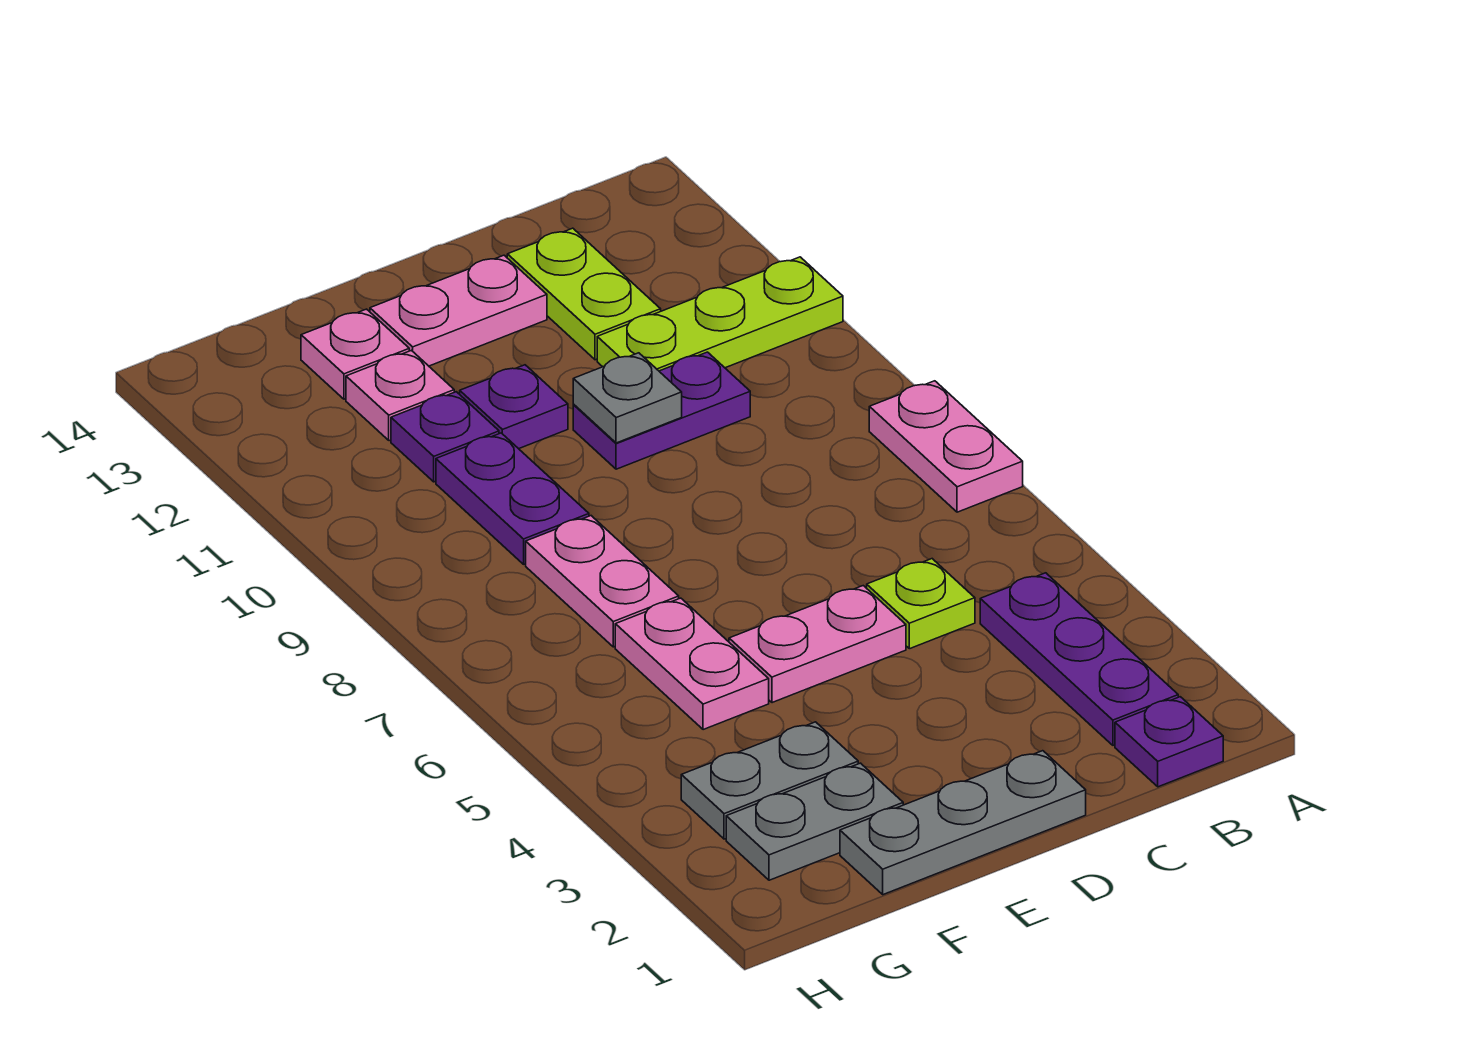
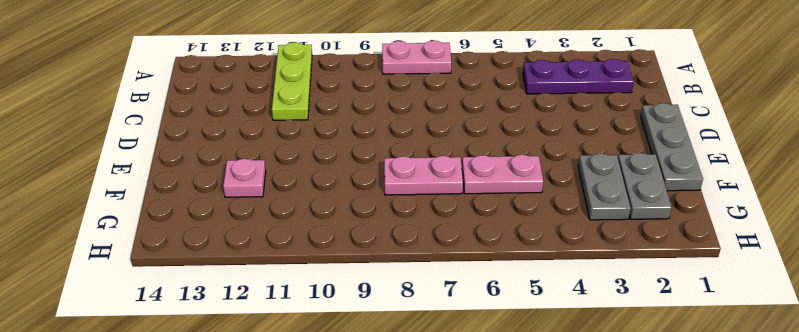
none -> purple plate B1 level 1
none -> lime plate C5 level 1
none -> purple plate C10:D10 level 1

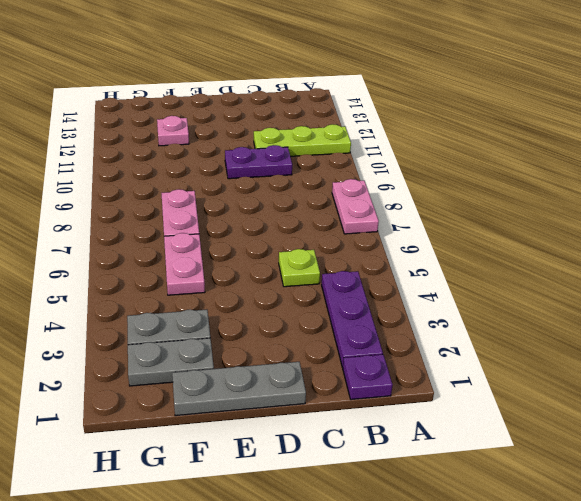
none -> lime plate C12:C13 level 1
none -> pink plate D5:E5 level 1
none -> pink plate D13:E13 level 1

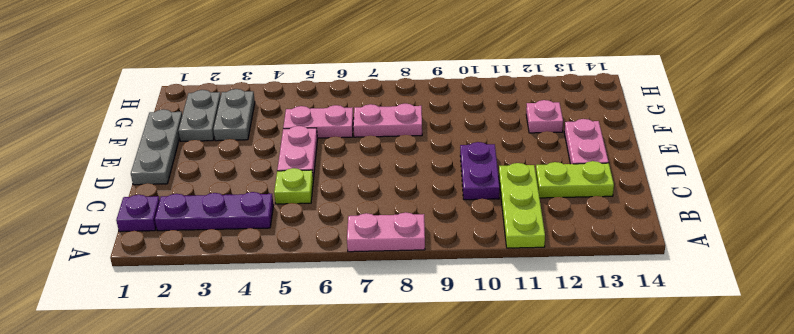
none -> purple plate E11 level 1
none -> purple plate F9:F10 level 1
none -> purple plate F11 level 1

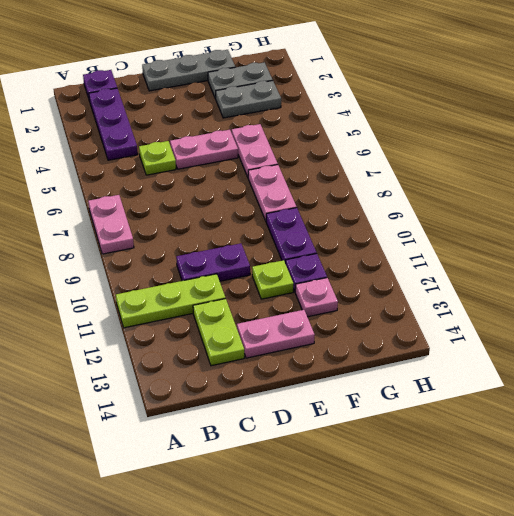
lime plate E11 level 1 -> purple plate E11 level 1
none -> pink plate F13 level 1
none -> grey plate D10 level 2

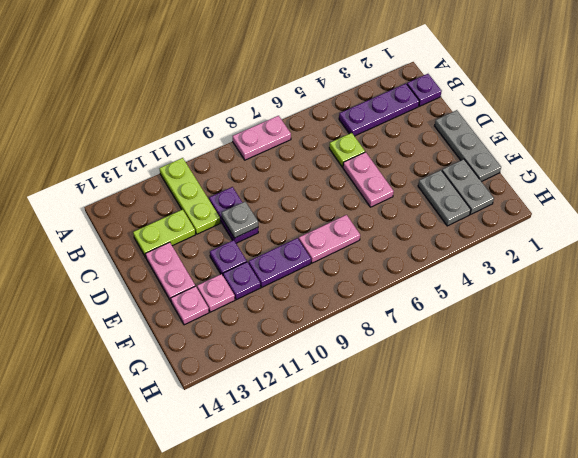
none -> pink plate F5:F6 level 1

